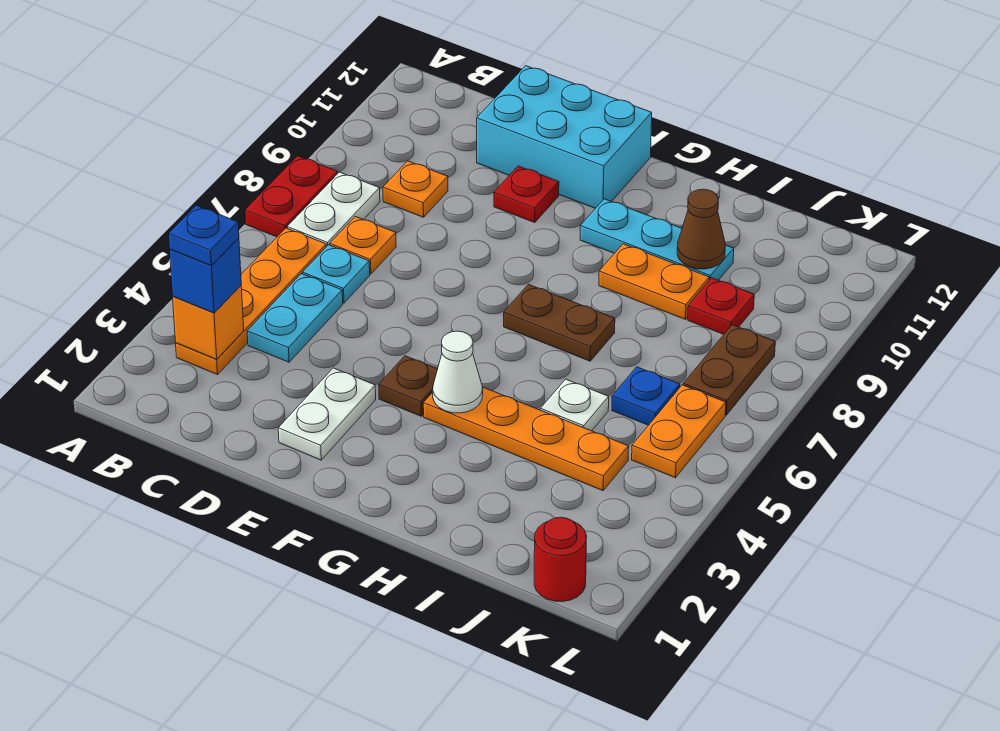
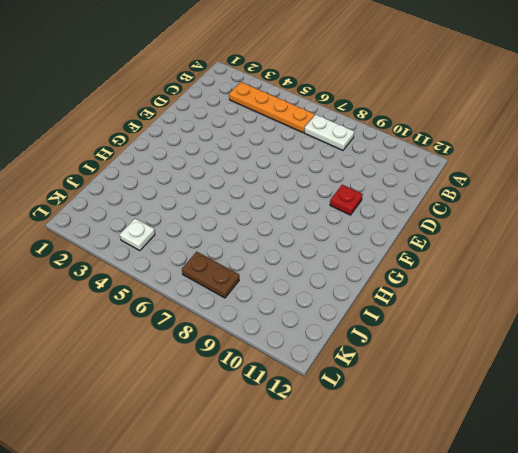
white plate K4 level 1 -> white plate I5 level 1
none -> red plate A7:A8 level 1
none -> cyan plate C4:C5 level 1
none -> cyan plate C6 level 1

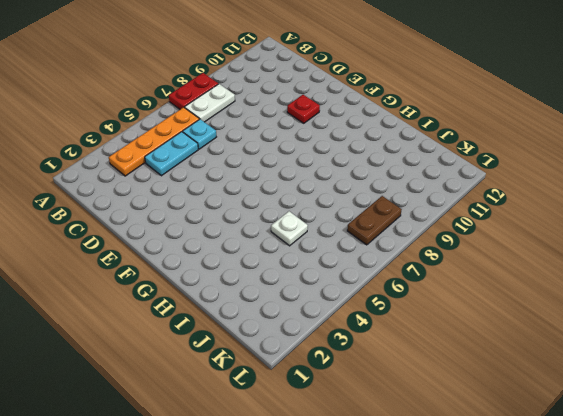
none -> orange plate C7 level 1
none -> orange plate C9 level 1
none -> cyan brick D11:F12 level 1

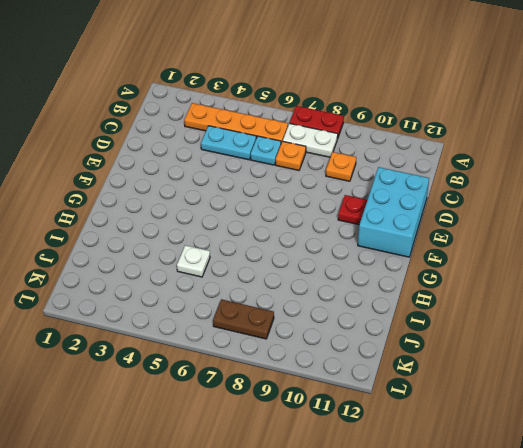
none -> white plate E2:E3 level 1
none -> brown plate F4 level 1
none -> orange plate G4:J4 level 1

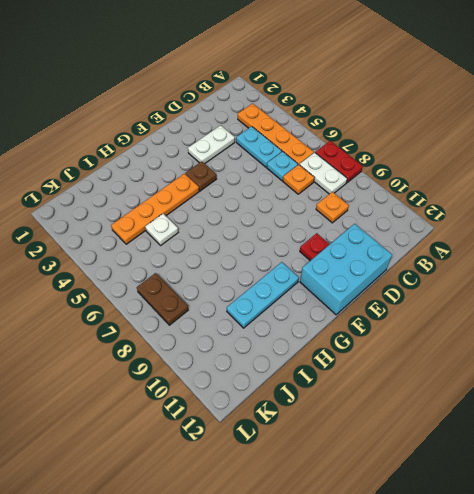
white plate D3:E3 level 1 -> white plate E2:E3 level 1
none -> brown plate G7:H7 level 1
none -> orange plate H9:I9 level 1
none -> blue plate J6 level 1

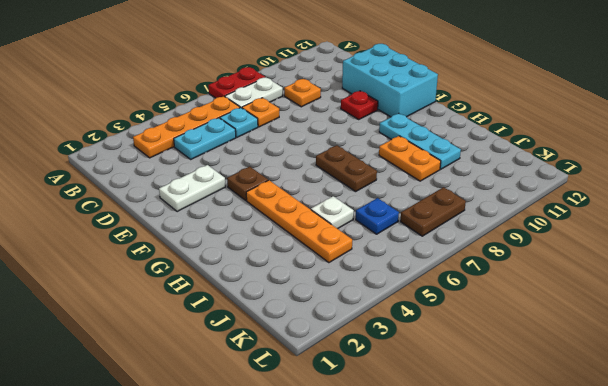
none -> red plate J9 level 1
none -> red round brick K1 level 1
none -> orange plate K5:K6 level 1

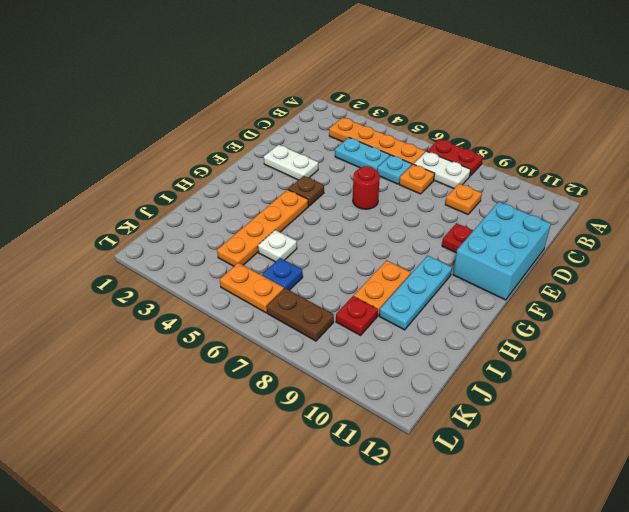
red round brick E6 level 1 -> red round brick K1 level 1
none -> brown plate G7:H7 level 1
none -> orange brick B3 level 2
none -> white cone G4 level 2

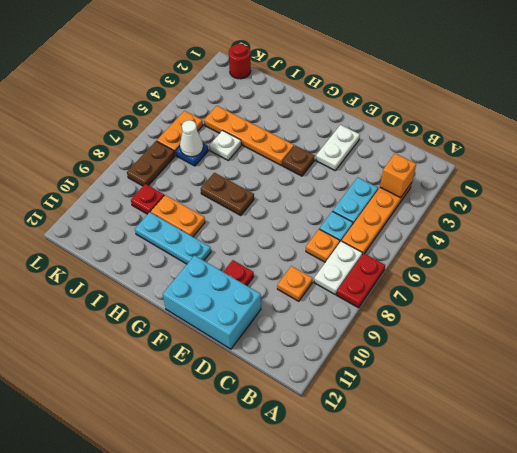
white cone J6 level 2 -> white cone G4 level 2
none -> brown cone I10 level 2
none -> blue brick B3 level 3
none -> blue plate B3 level 4

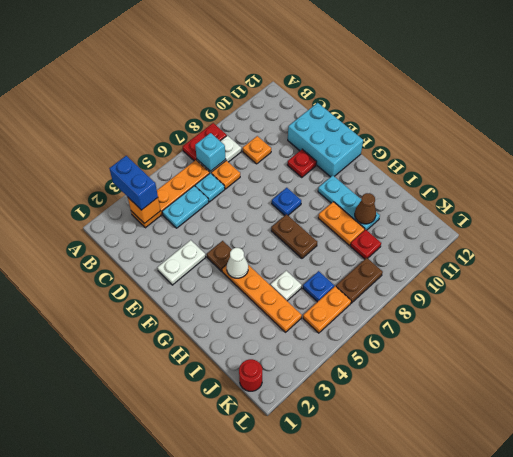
blue brick A3:B3 level 3 -> blue brick B3 level 3
cyan brick B7 level 2 -> none
blue plate F8 level 1 -> blue plate B3 level 4

